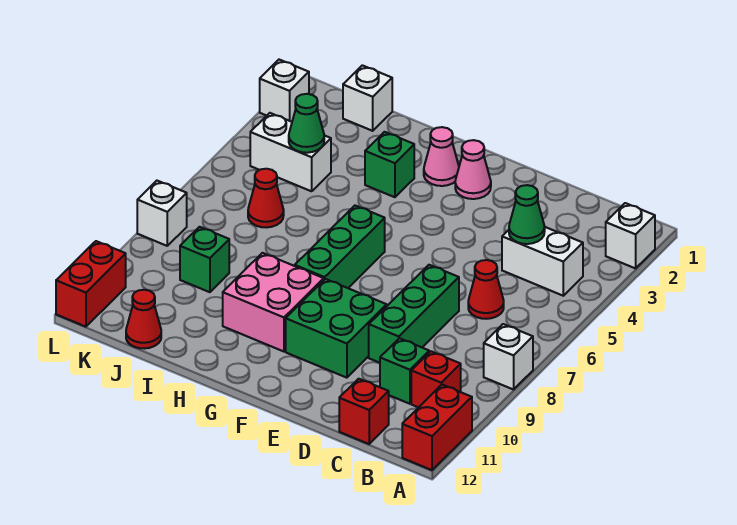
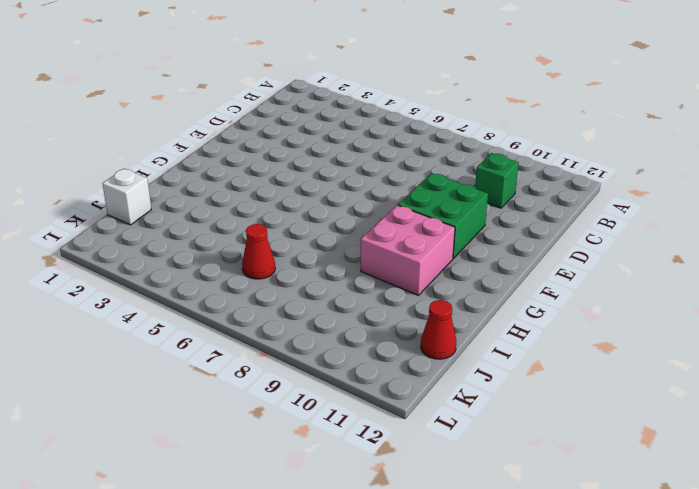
none -> white brick A2 level 1
none -> white brick A8 level 1
none -> red brick A11:A12 level 1

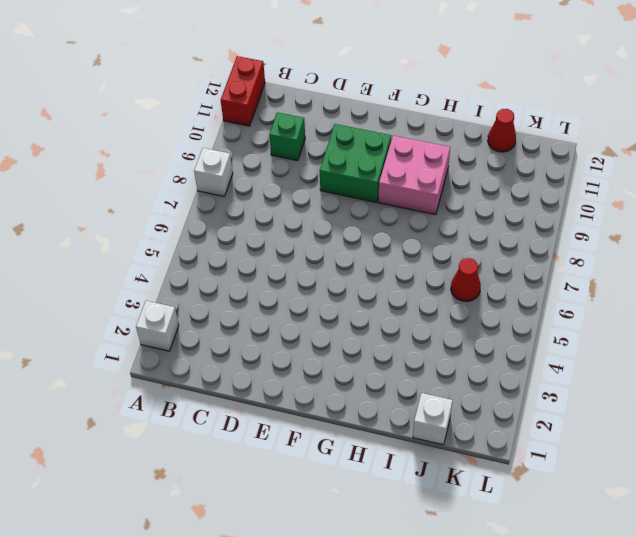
none -> white brick B4:C4 level 1
none -> red brick B10 level 1
none -> red cone C6 level 1

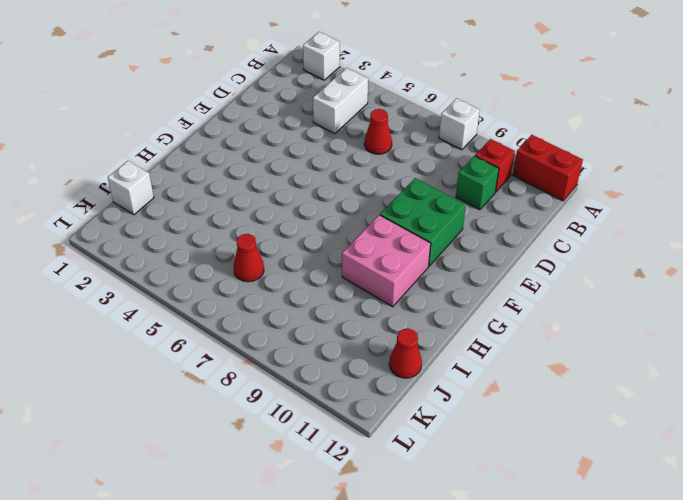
none -> red brick C12 level 1
none -> green brick D7:D9 level 1
none -> pink cone F2 level 1

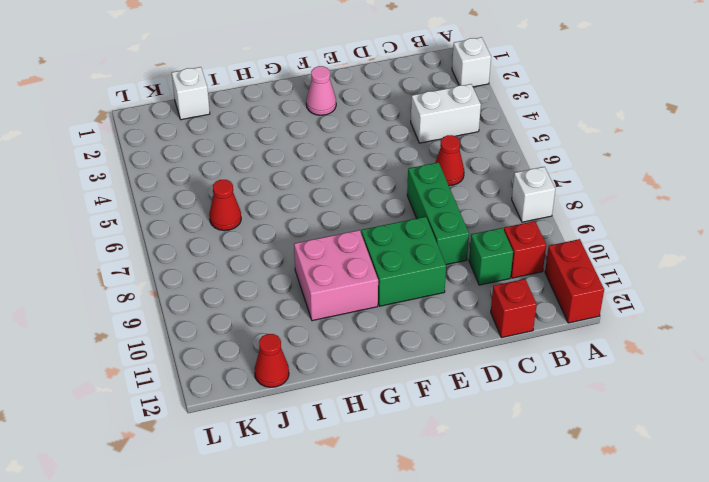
none -> pink cone G2 level 1
none -> green brick G6:G8 level 1
none -> green brick H3 level 1

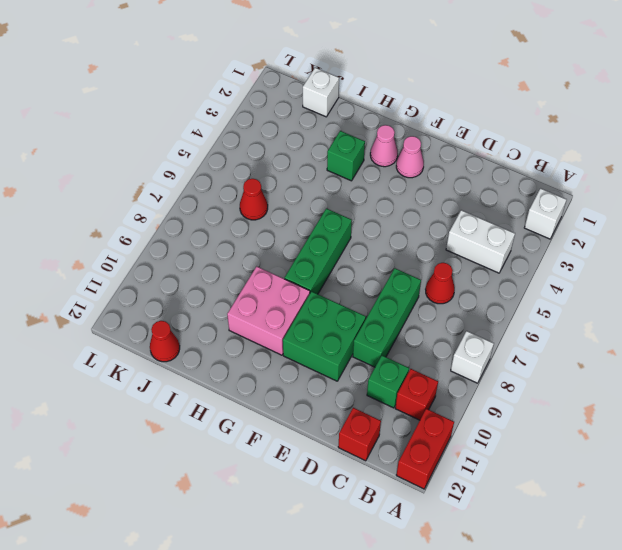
none -> white brick J4:K4 level 1
none -> green brick J9 level 1
none -> white brick L2 level 1

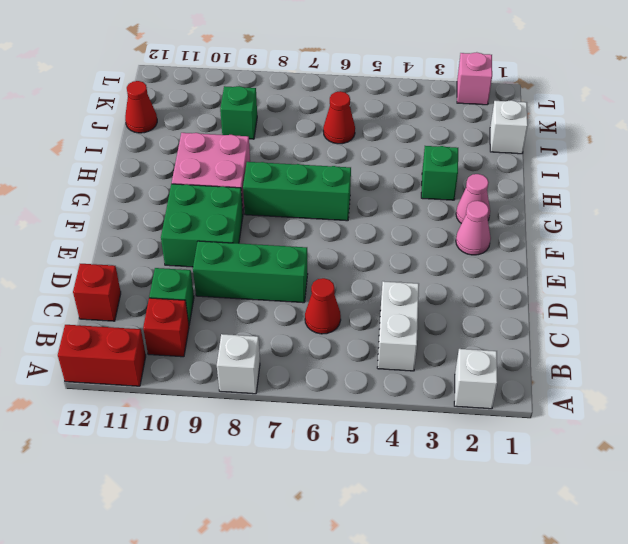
pink brick L2 level 1 -> white brick L2 level 1
none -> white brick J4:K4 level 1
none -> white brick L8 level 1
none -> red brick L11:L12 level 1

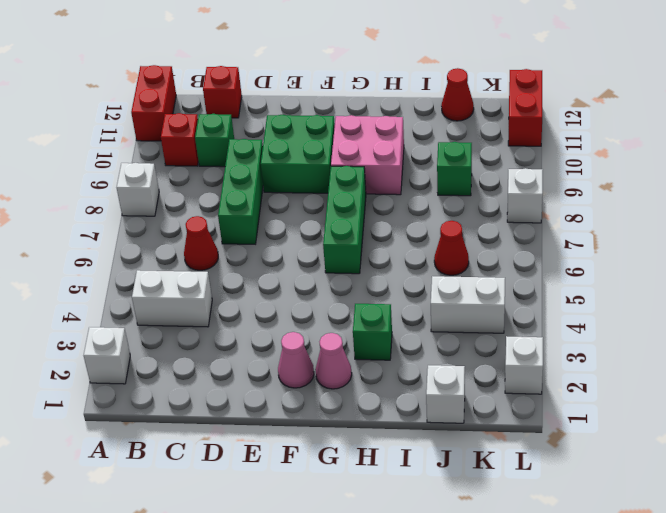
none -> green cone C4 level 2
none -> green cone J4 level 2

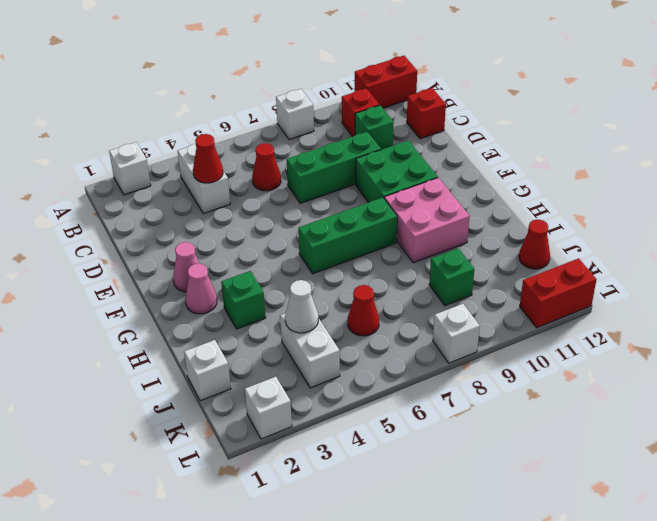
red cone C4 level 2 -> green cone C4 level 2
white cone J4 level 2 -> green cone J4 level 2

